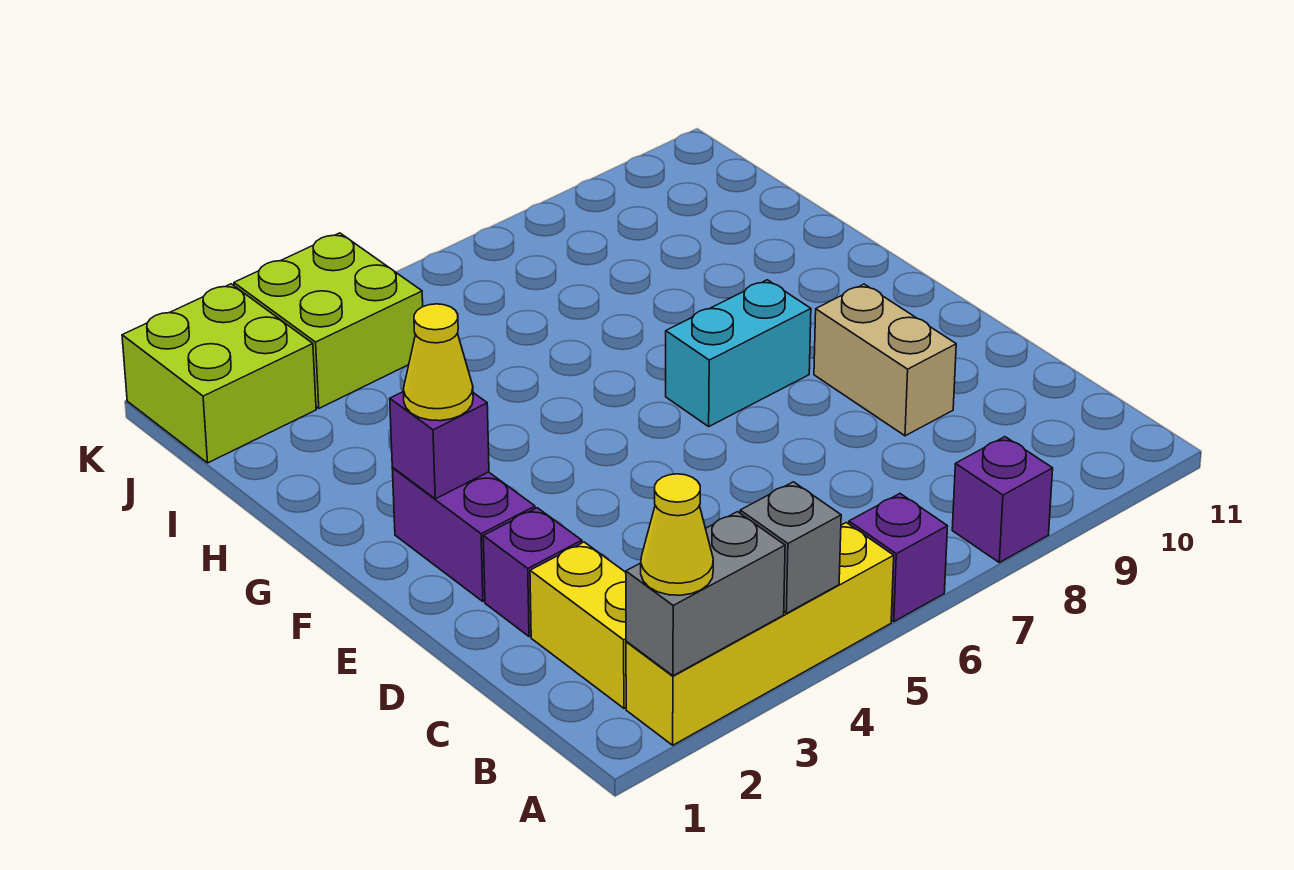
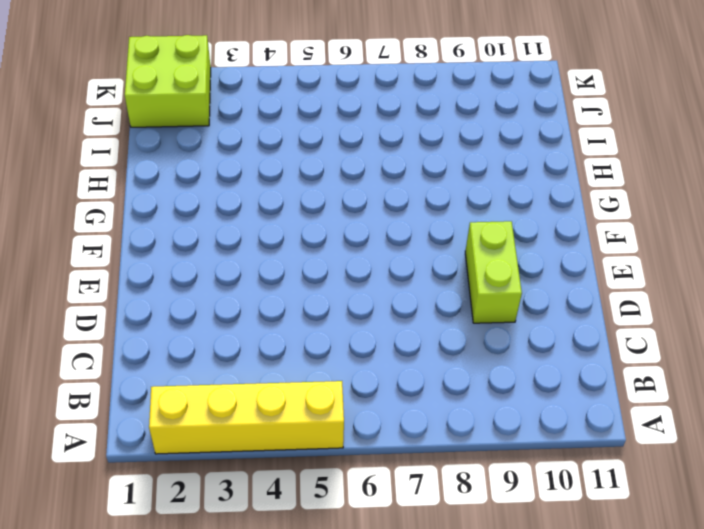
lime brick D9:E9 level 1 -> tan brick D9:E9 level 1
none -> purple brick A6 level 1
none -> purple brick A8 level 1
none -> yellow brick B2:C2 level 1

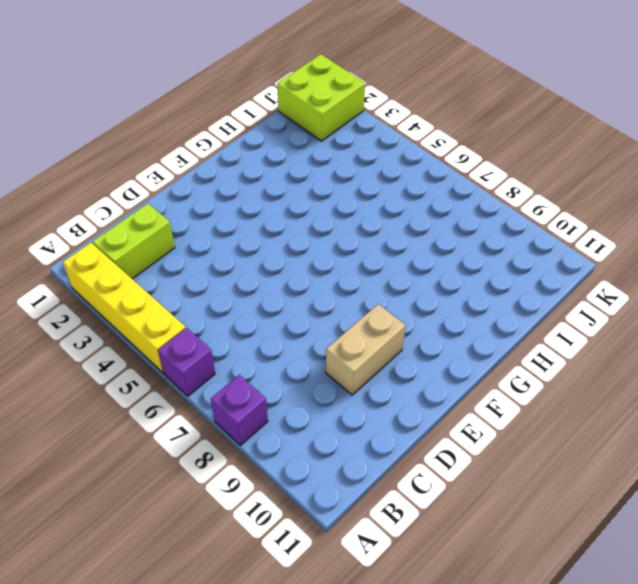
lime brick B2:C2 level 1 -> yellow brick B2:C2 level 1
none -> purple brick D2 level 1
none -> purple brick E2:F2 level 1
none -> cyan brick F7:F8 level 1

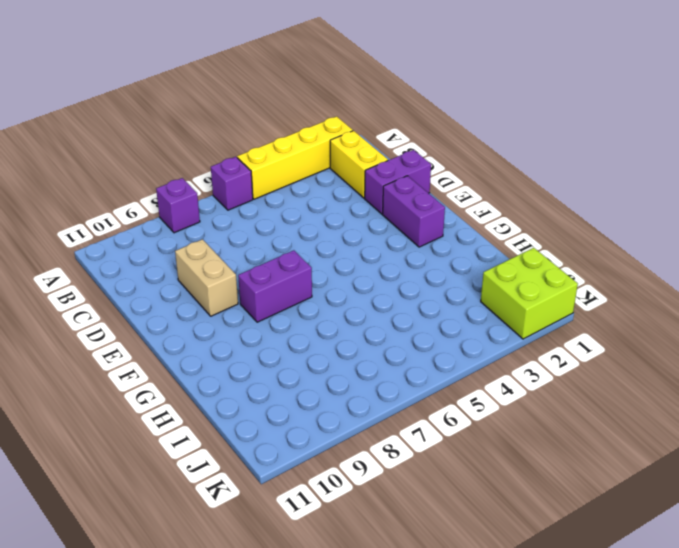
purple brick D1:D2 level 1 -> purple brick D2 level 1
purple brick F7:F8 level 1 -> cyan brick F7:F8 level 1
none -> lime brick J3:K4 level 1
none -> grey brick A2:A3 level 2
none -> grey brick A4 level 2

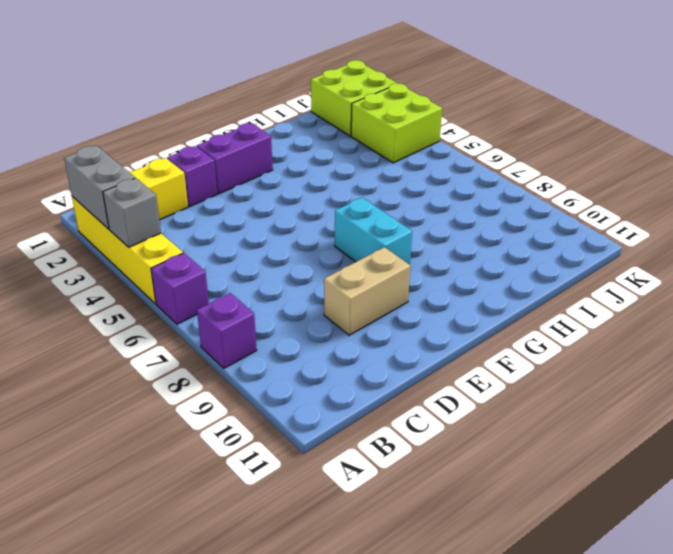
none -> purple brick F2 level 2
none -> yellow cone A2 level 3
none -> yellow cone F2 level 3

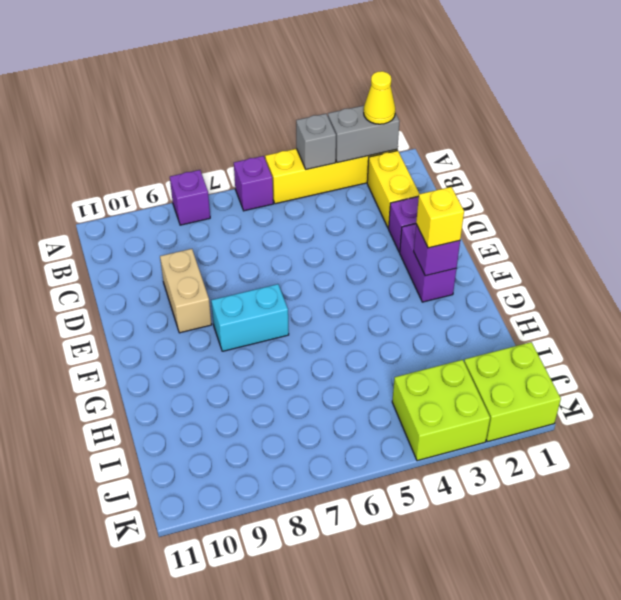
yellow brick F2 level 3 -> yellow cone F2 level 3

